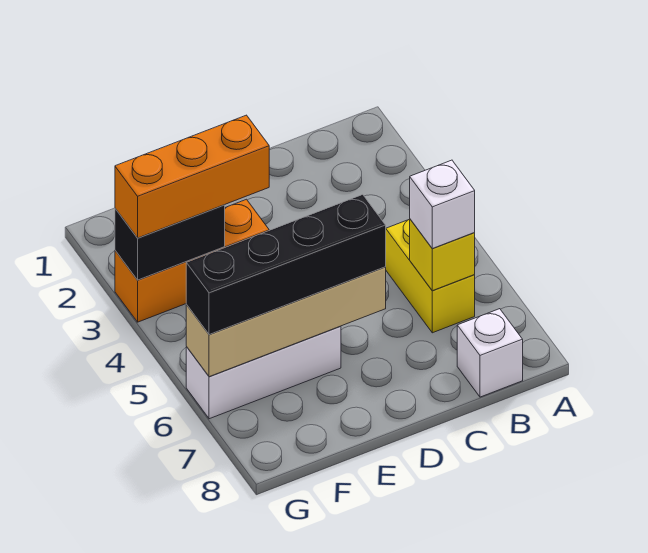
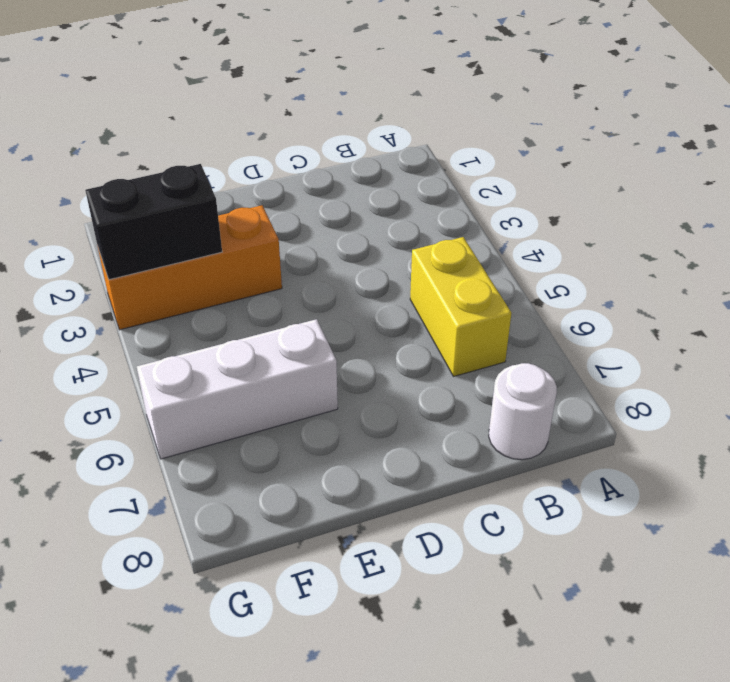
white round brick B8 level 1 -> white brick B8 level 1
none -> yellow brick B6 level 2
none -> tan brick D6:G6 level 2

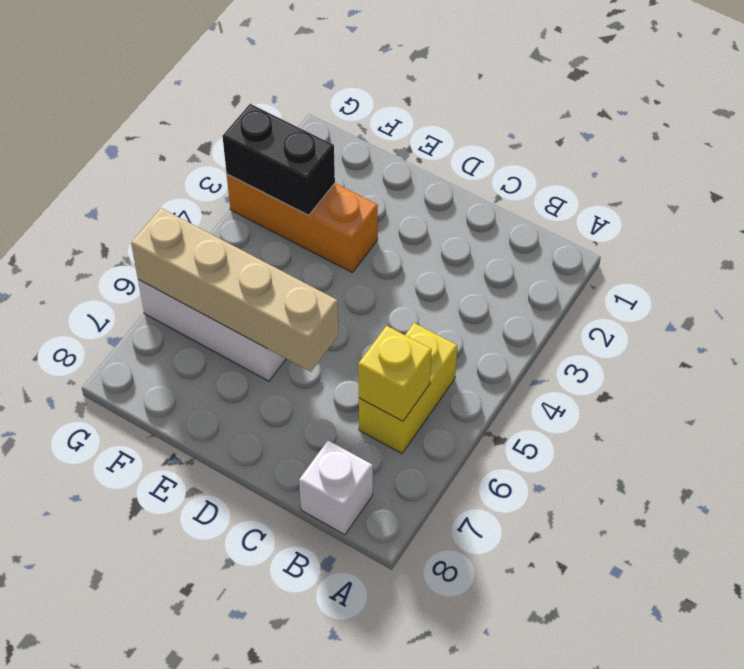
none -> white brick B6 level 3
none -> black brick D6:G6 level 3

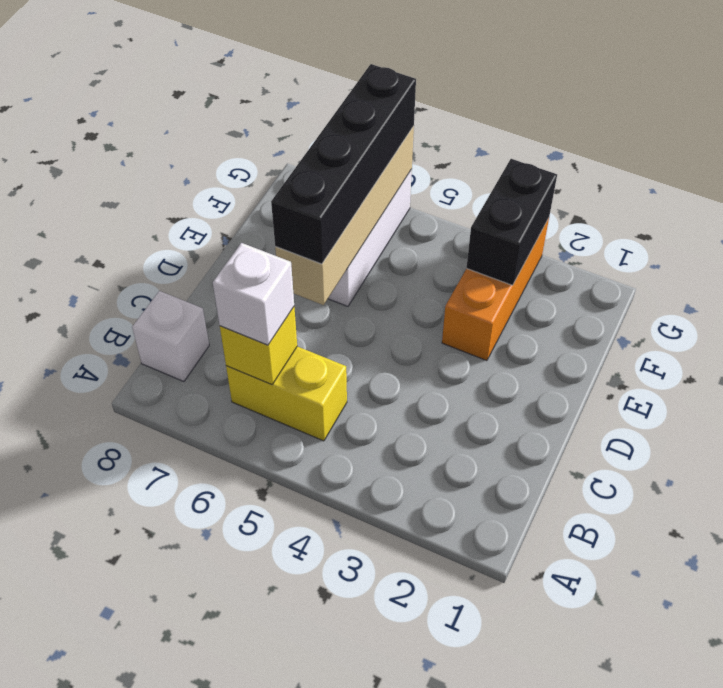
none -> orange brick E3:G3 level 3

